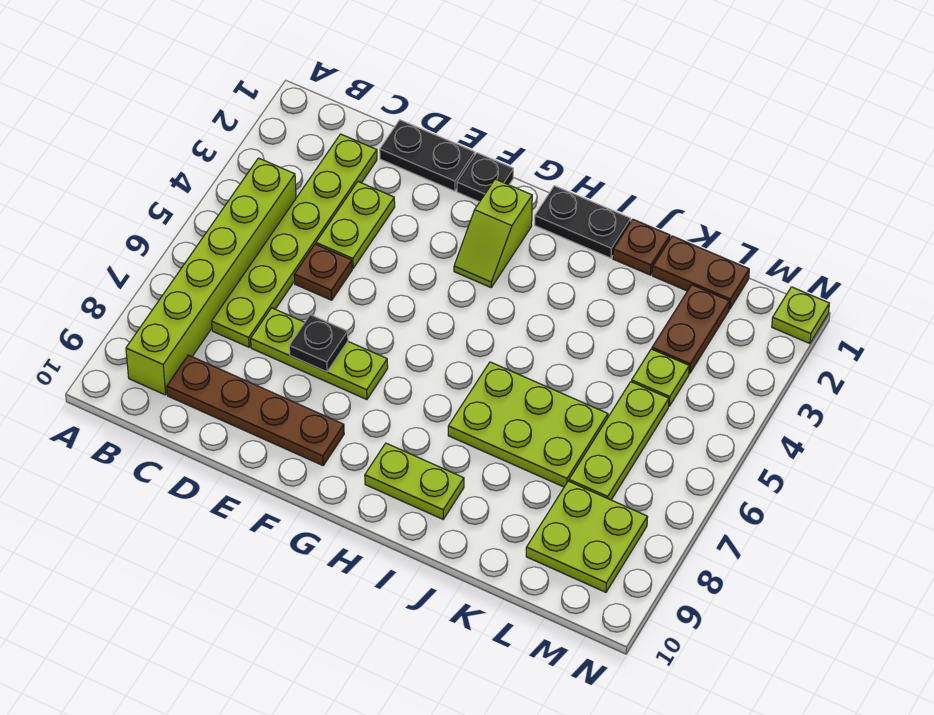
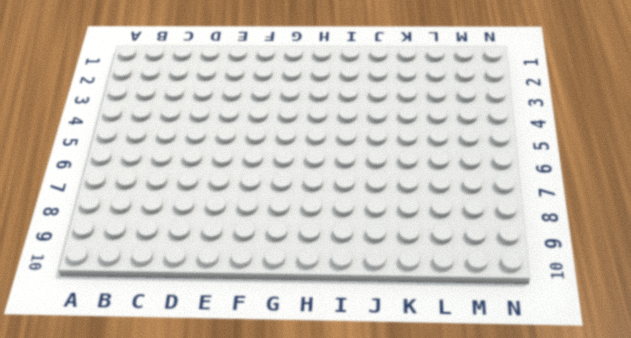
none -> lime brick B4:B9 level 1
none -> lime plate C2:C7 level 1
none -> brown plate C9:F9 level 1

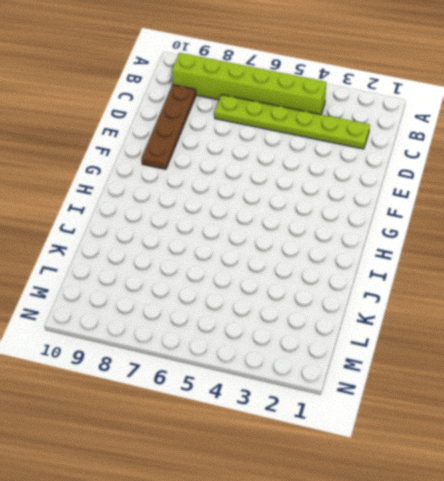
none -> black plate D1:E1 level 1
none -> lime plate D3:D4 level 1
none -> brown plate D5 level 1

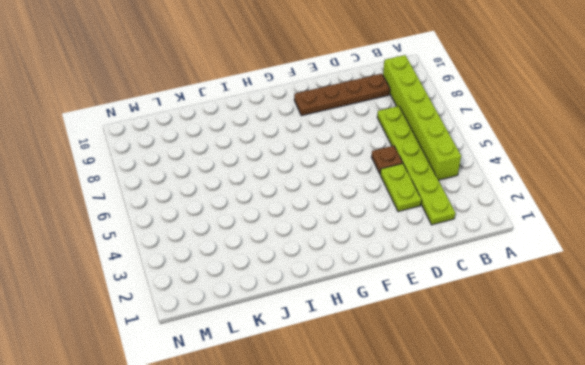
none -> black plate D1:E1 level 1
none -> lime plate D7:F7 level 1
none -> black plate F1 level 1

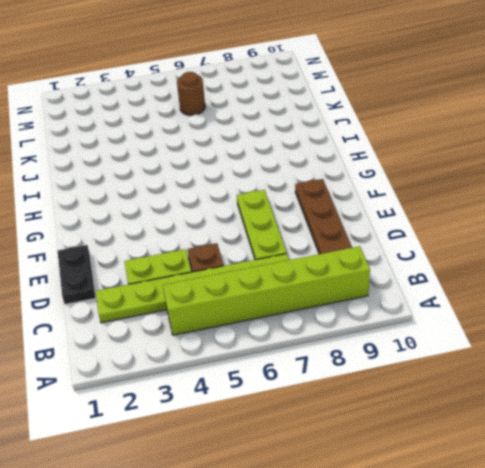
brown round brick L6 level 1 -> lime plate L5:L7 level 1
none -> black plate F1 level 1
none -> lime slope G2:G3 level 1 top 2
none -> black plate H1:I1 level 1

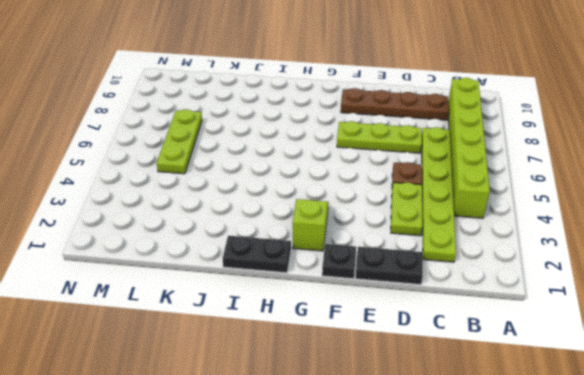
none -> lime plate H9:I9 level 1
none -> lime plate I6:K7 level 1
none -> brown plate J1 level 1

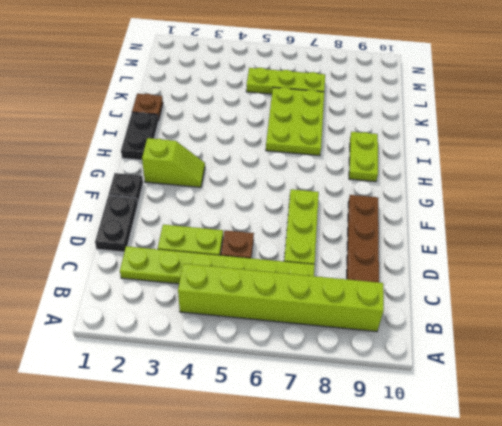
none -> brown plate K1:L1 level 1
none -> brown plate L2:L3 level 1
none -> lime plate L4 level 1

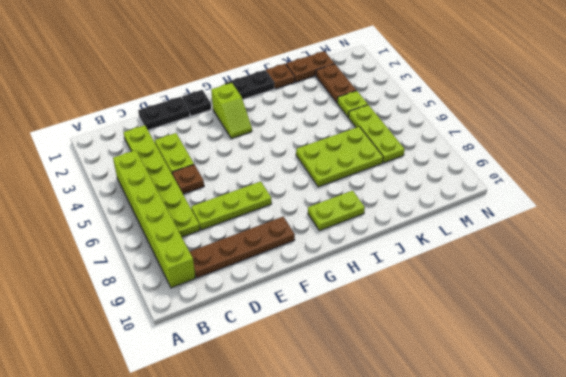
none -> lime plate L8:M9 level 1
none -> lime plate N1 level 1
none -> black plate E7 level 2

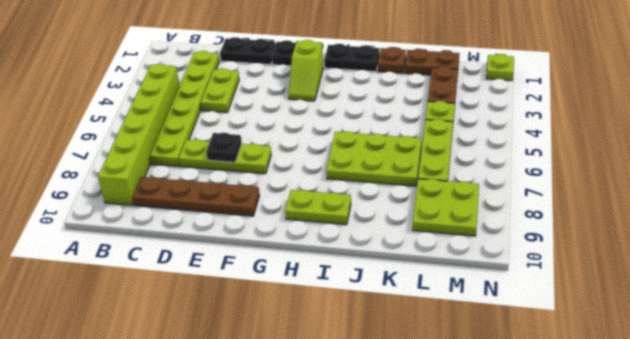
none -> brown plate D5 level 1

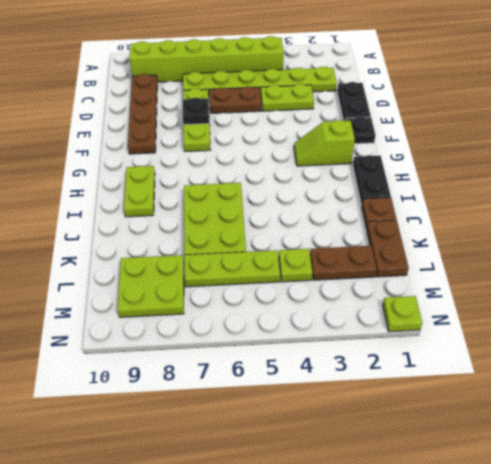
brown plate D5:D6 level 1 -> brown plate D5 level 1

